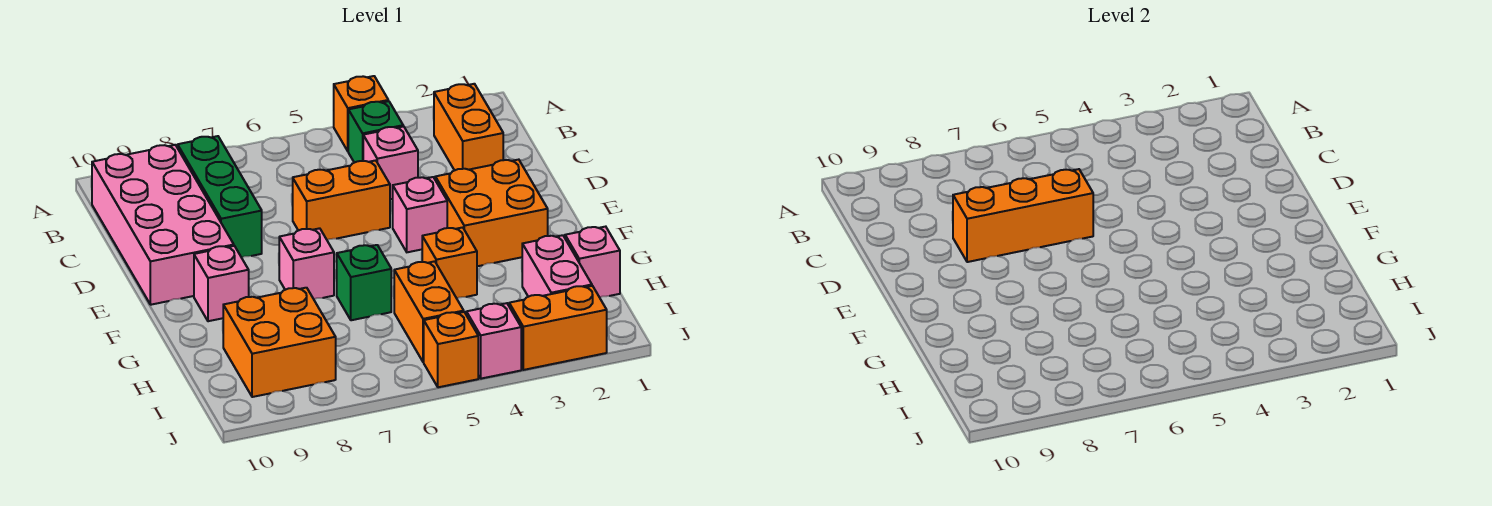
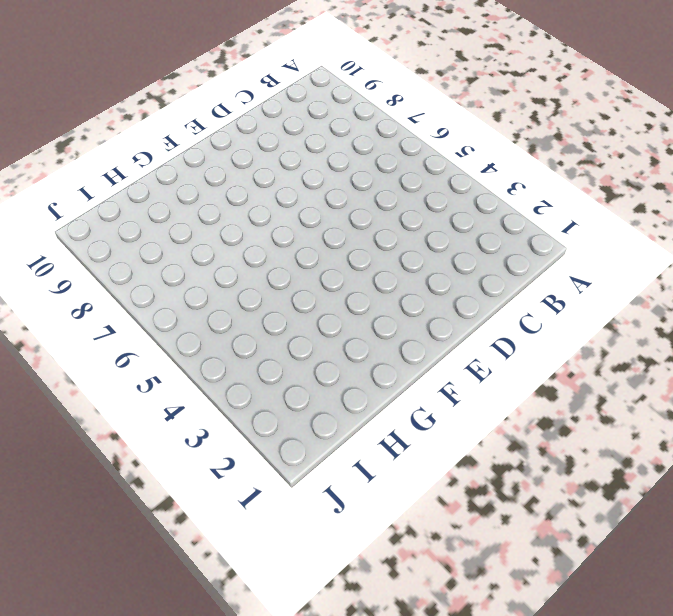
none -> orange brick A4 level 1
none -> orange brick B2:C2 level 1
none -> green brick B4 level 1

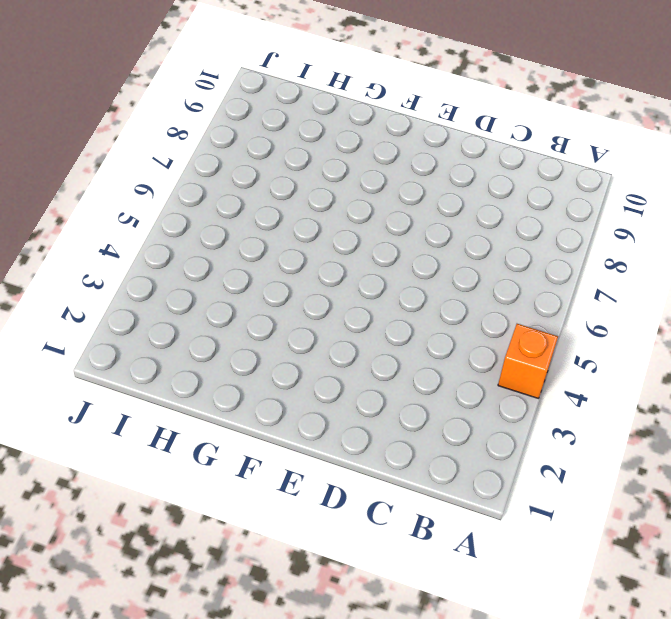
none -> orange brick B2:C2 level 1
none -> green brick B4 level 1
none -> green brick B8:D8 level 1

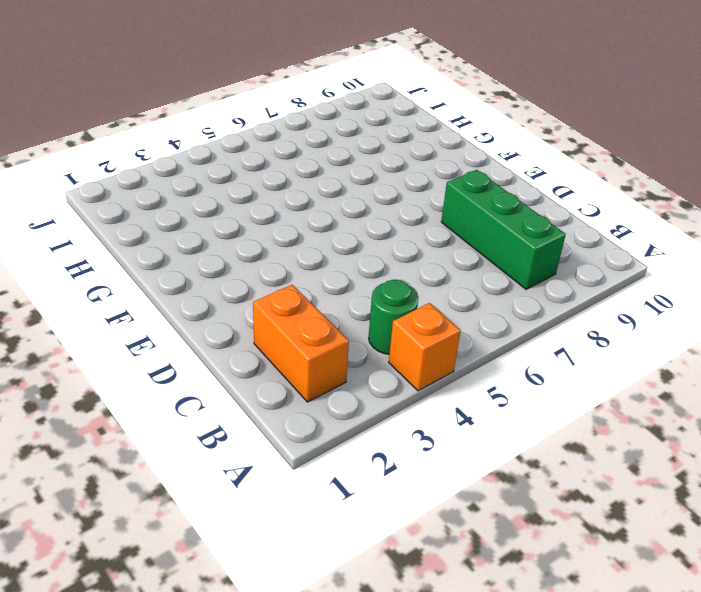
green round brick B4 level 1 -> green brick B4 level 1
none -> pink brick B9:E10 level 1
none -> pink brick C4 level 1
none -> orange brick D5:D6 level 1

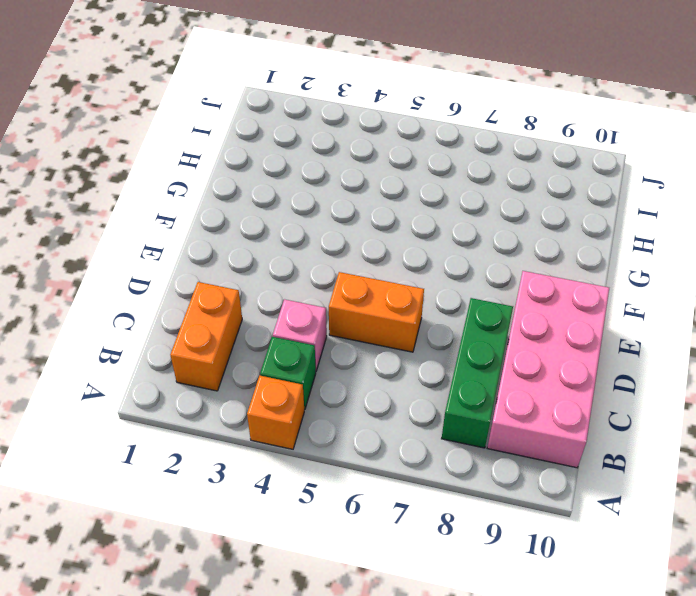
none -> orange brick E2:F3 level 1
none -> pink brick E4 level 1
none -> pink brick F7 level 1

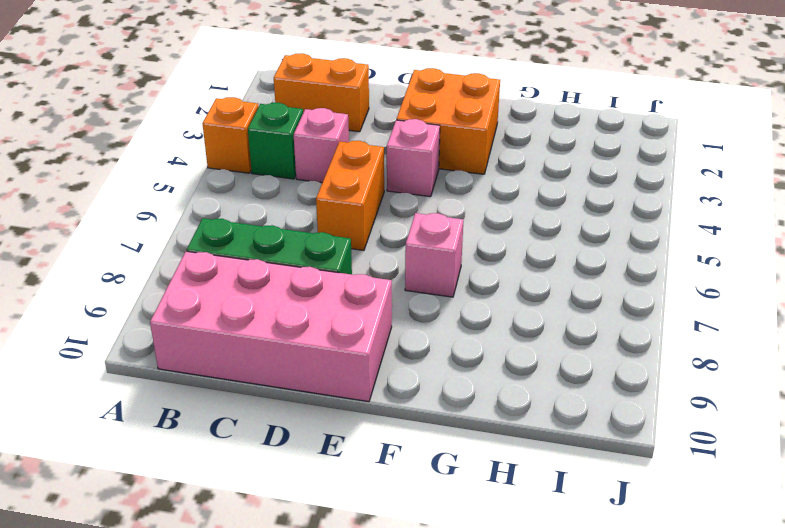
none -> pink brick F9 level 1
none -> orange brick G4 level 1
none -> green brick G6 level 1

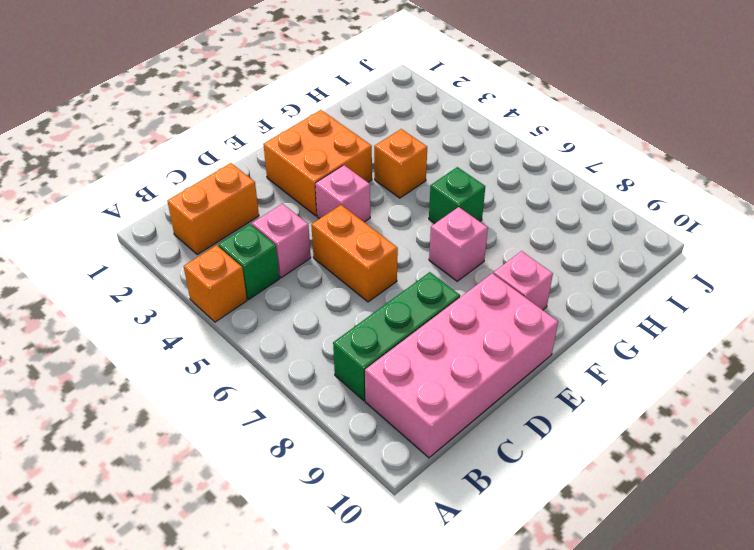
none -> pink brick H1 level 1
none -> pink brick H2:I2 level 1
none -> orange brick H5:I5 level 1

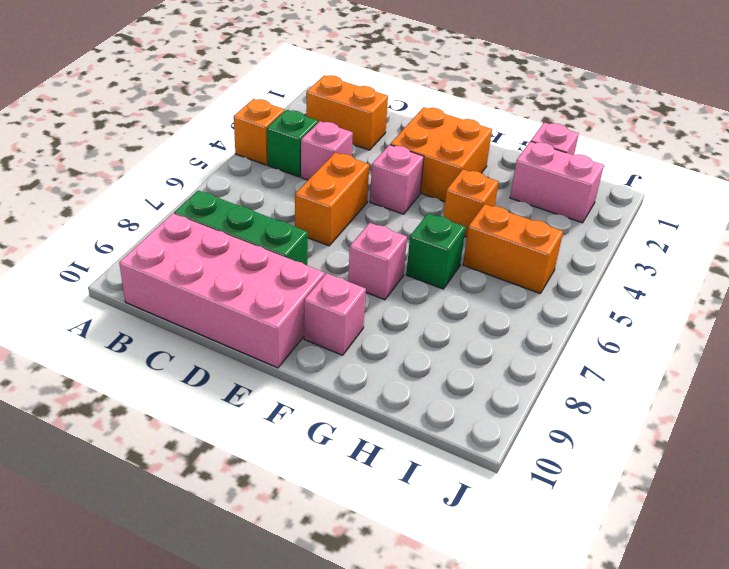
none -> orange brick H8:I9 level 1
none -> orange brick J2:J3 level 1
none -> pink brick J4 level 1

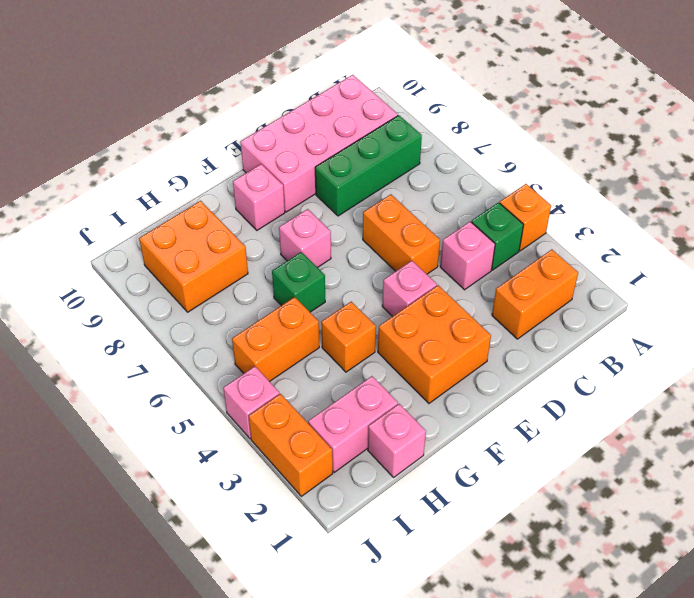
none -> orange brick J5 level 1
none -> orange brick D6:D8 level 2

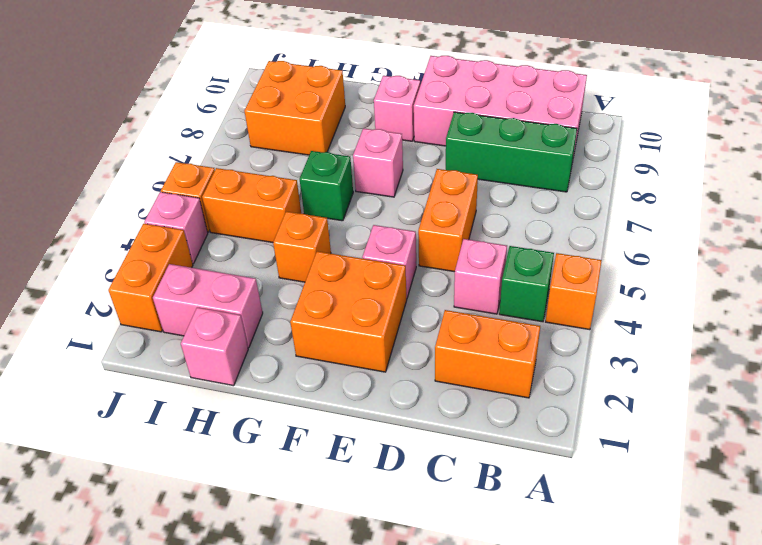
none -> orange brick D6:D8 level 2

